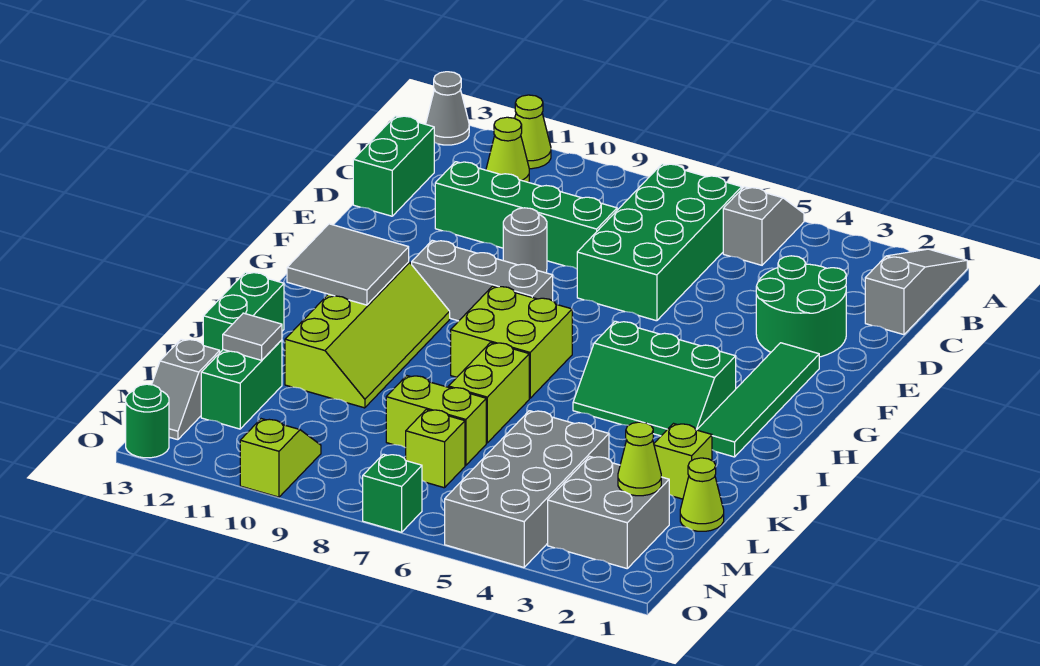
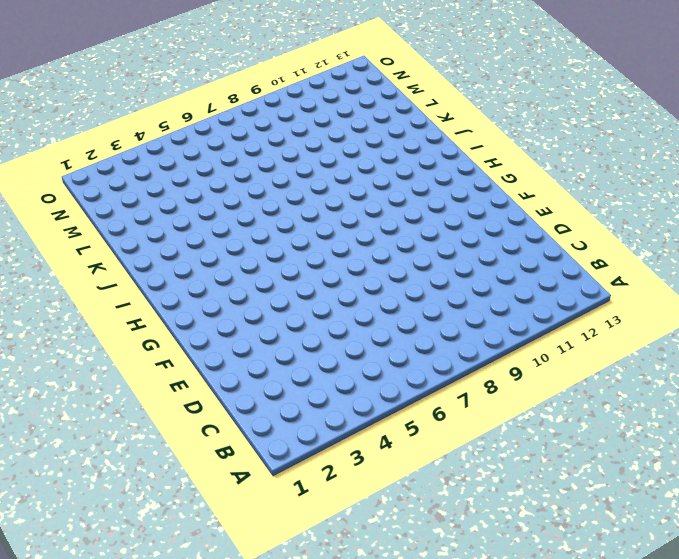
none -> grey slope A1:C1 level 1 top C
none -> grey slope A5:B5 level 1 top B
none -> lime cone A11 level 1
none -> grey cone A13 level 1

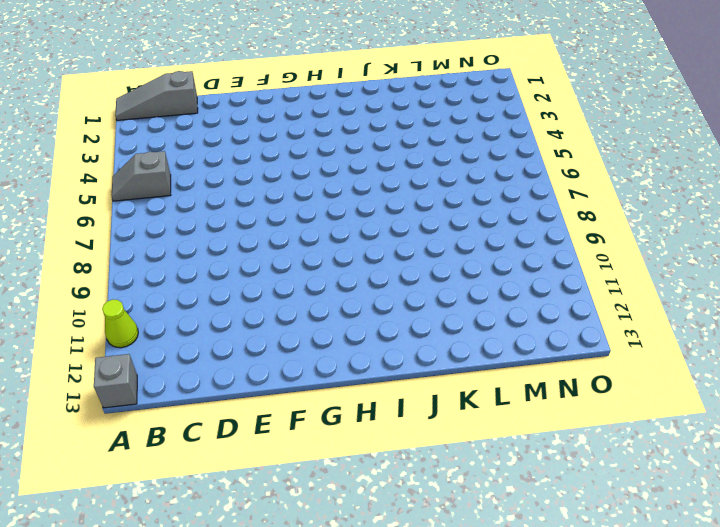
grey brick A13 level 1 -> grey cone A13 level 1
none -> green brick B6:E7 level 1
none -> lime cone B11 level 1
none -> green brick C13:D13 level 1
none -> green round brick D2:E3 level 1

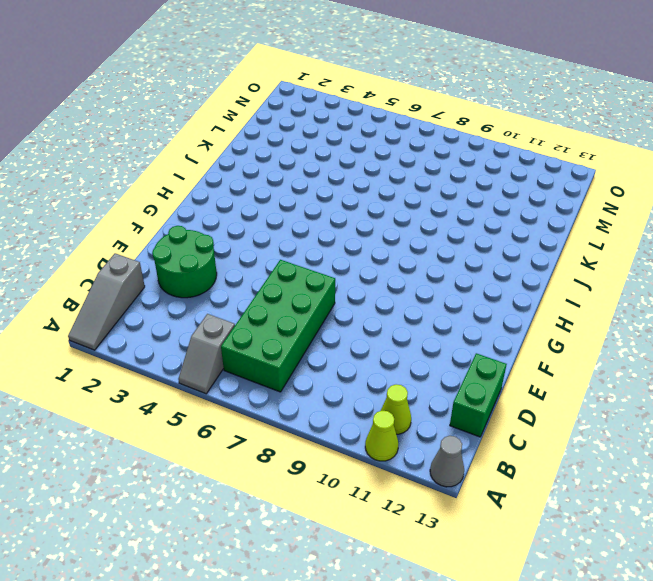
none -> green brick D8:D11 level 1
none -> grey round brick E9 level 1
none -> green tile F2:I2 level 1
none -> grey brick G8:G10 level 1

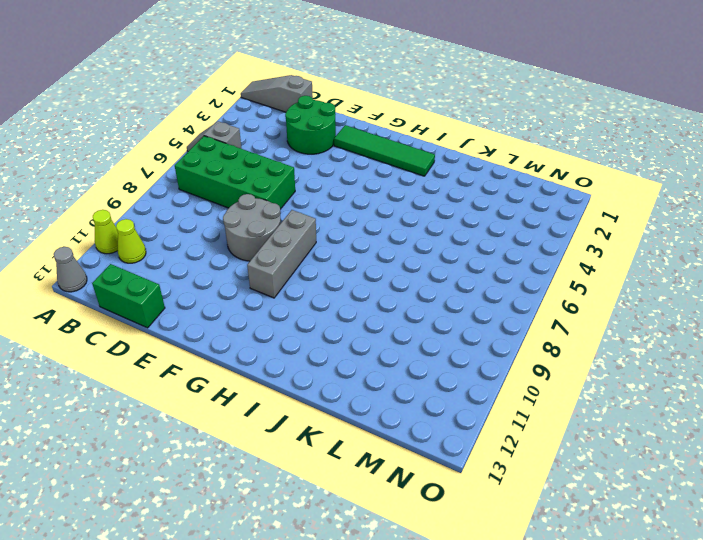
grey round brick E8:F9 level 1 -> grey round brick E9 level 1
none -> green brick D8:D11 level 1
none -> green slope H3:I5 level 1 top H
none -> lime brick H7:I8 level 1
none -> lime slope H10:K11 level 1 top 11

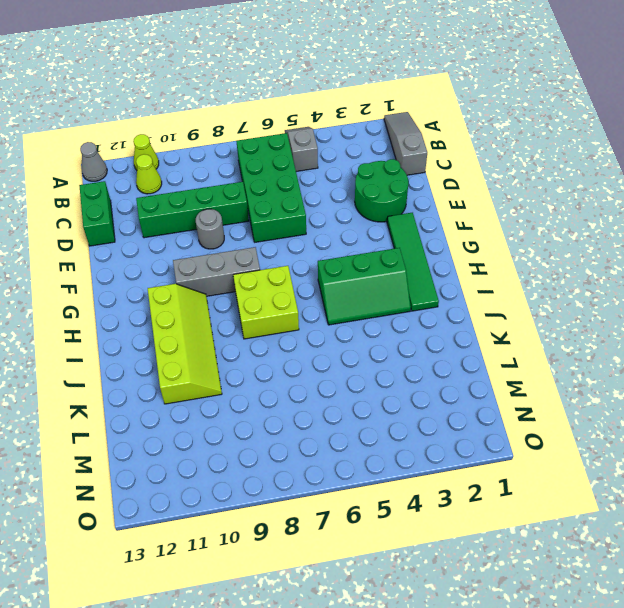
none -> lime brick J7:K7 level 1
none -> green brick J13:K13 level 1
none -> lime brick K2 level 1
none -> lime cone L1 level 1

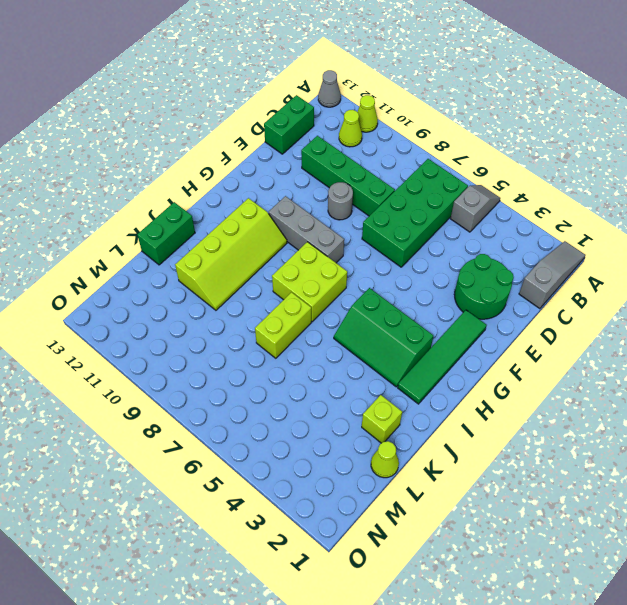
none -> grey brick L4:O5 level 1
none -> lime brick L7:L8 level 1
none -> green brick L12:M12 level 1
none -> grey brick M2:N3 level 1

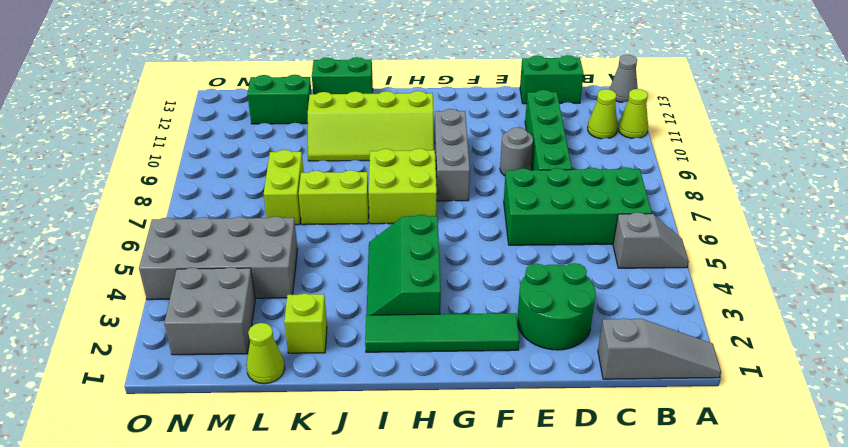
none -> lime brick M7 level 1
none -> grey slope M13:N13 level 1 top M
none -> lime slope N10:O10 level 1 top O
none -> green brick O7 level 1

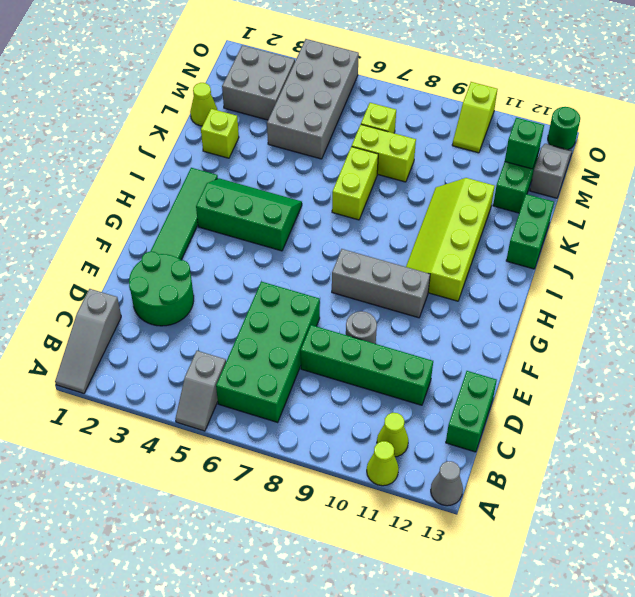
green brick M12 level 2 -> green brick O7 level 1
none -> lime brick H7:I8 level 1
none -> grey tile H11:I12 level 2
none -> grey tile L12 level 2
none -> lime cone M2 level 2

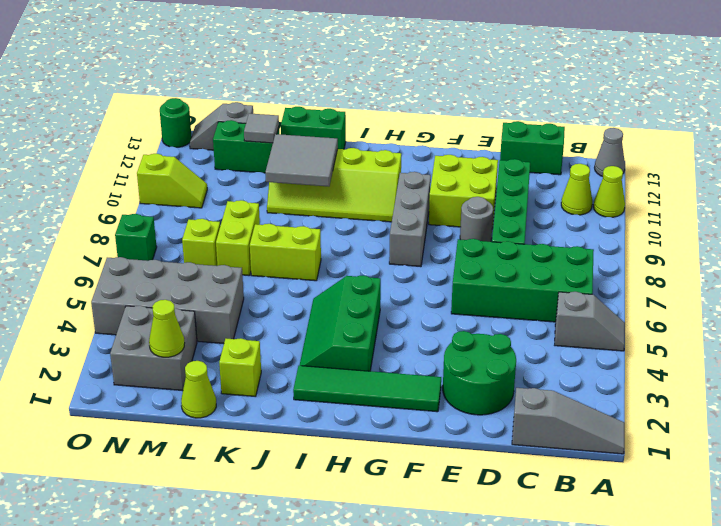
lime brick E10:F11 level 1 -> lime brick H7:I8 level 1
grey tile J10:K11 level 2 -> grey tile H11:I12 level 2

